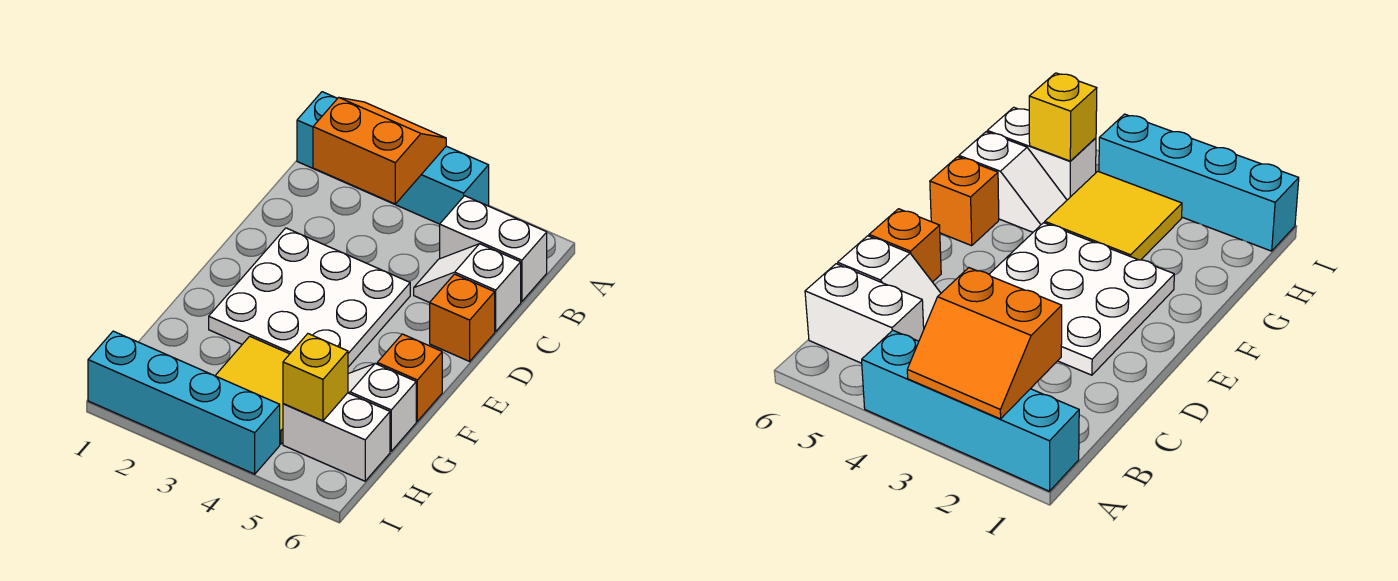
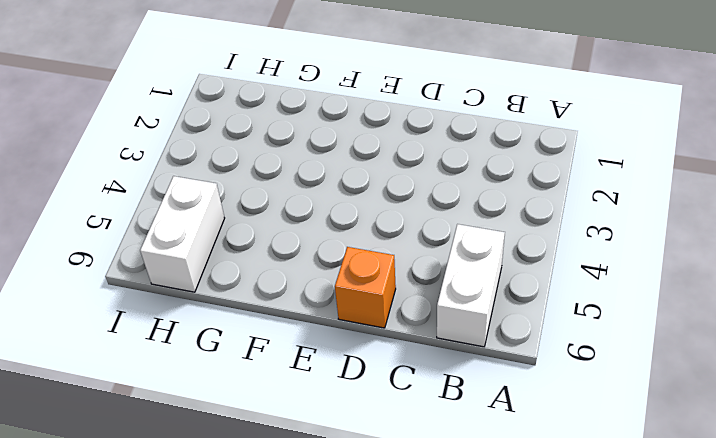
none -> cyan brick A1:A4 level 1
none -> white slope C5:C6 level 1 top 6
none -> white plate D2:F4 level 1

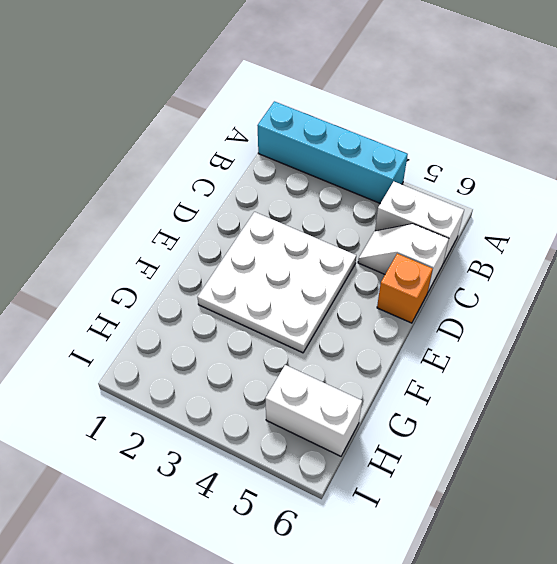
none -> orange brick F6 level 1
none -> yellow tile G3:H4 level 1
none -> white slope G5:G6 level 1 top 6

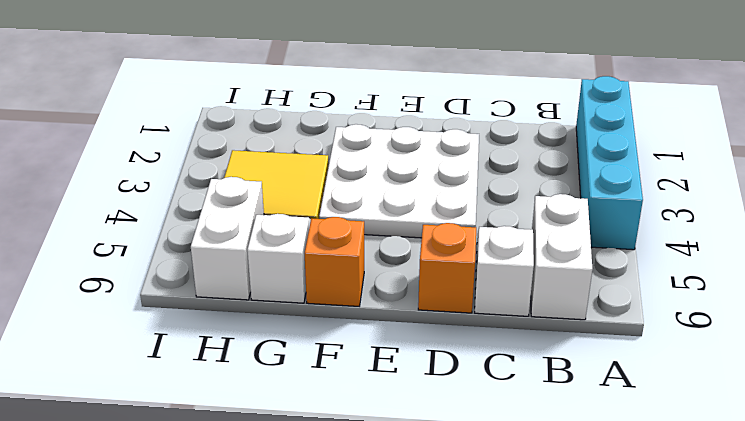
none -> cyan brick I1:I4 level 1
none -> orange slope A2:B3 level 2 top B
none -> yellow brick H5 level 2

